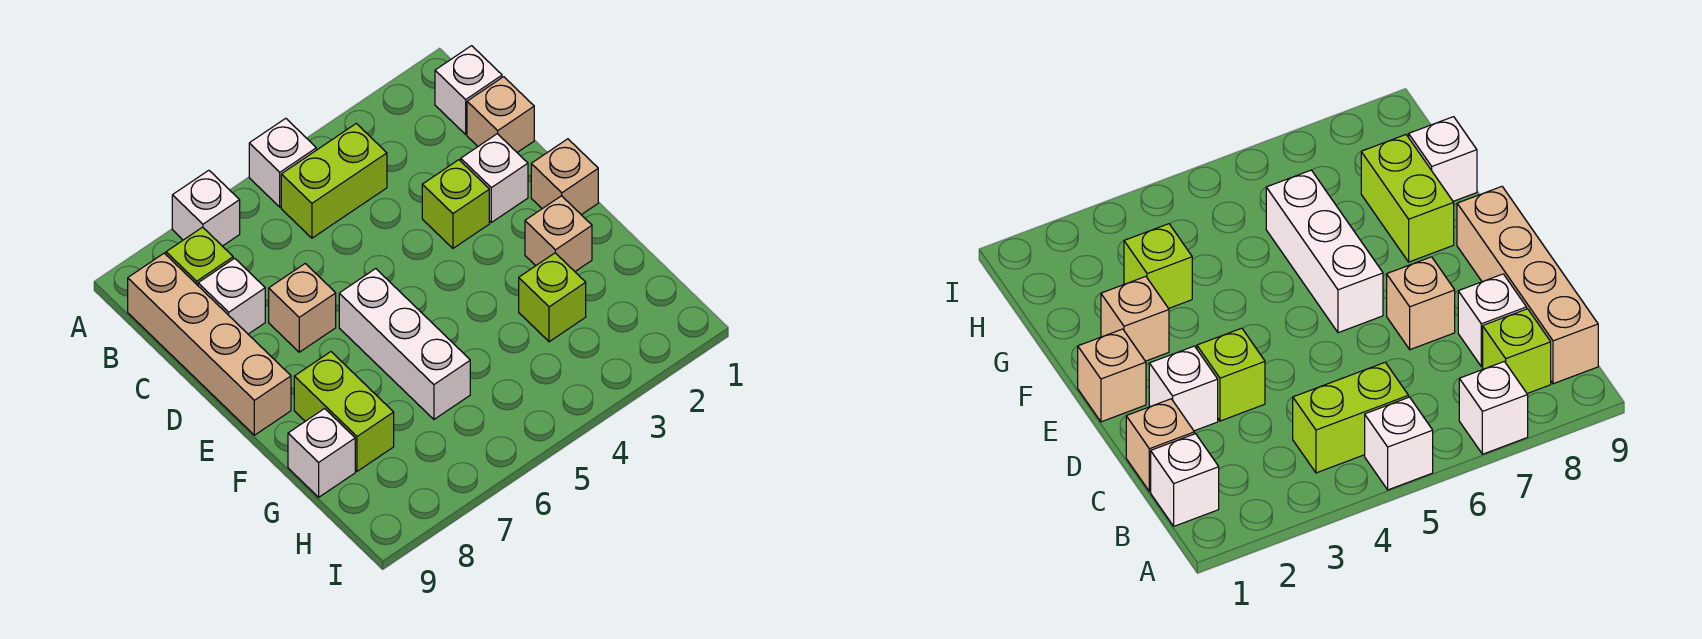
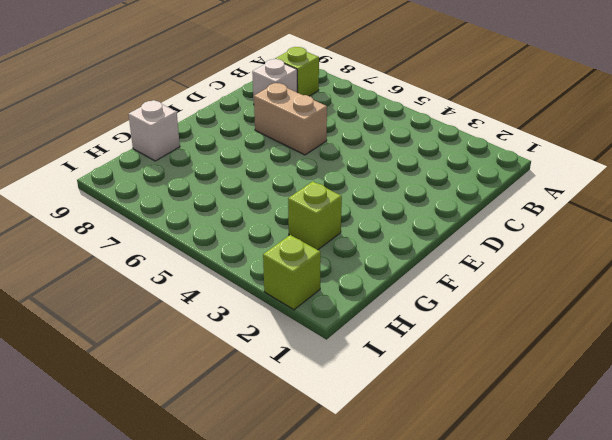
tan brick D6:D7 level 1 -> tan brick D7 level 1
lime brick I2 level 1 -> lime brick D3 level 1
none -> white brick A5 level 1
none -> white brick A7 level 1
none -> white brick B1 level 1

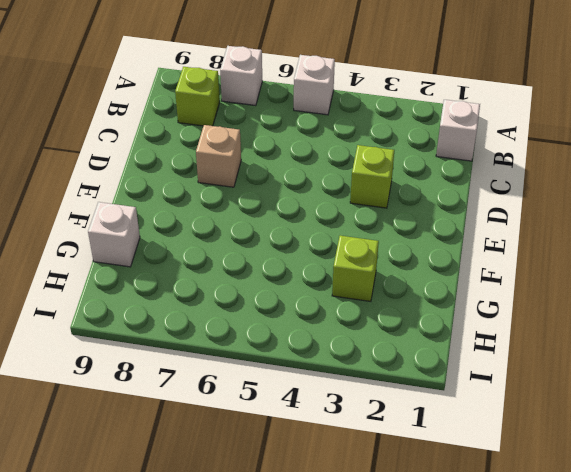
none -> lime brick B4:B5 level 1
none -> tan brick B9:E9 level 1
none -> tan brick C1 level 1

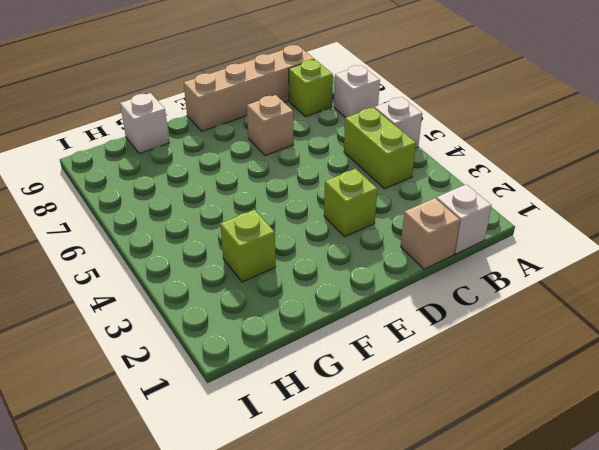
none -> white brick C8 level 1
none -> white brick D2 level 1
none -> tan brick E1 level 1

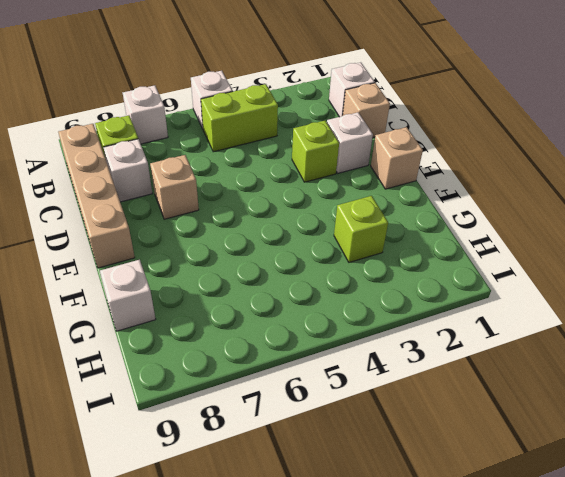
none -> white brick E6:G6 level 1
none -> tan brick F2 level 1
none -> lime brick F8:G8 level 1

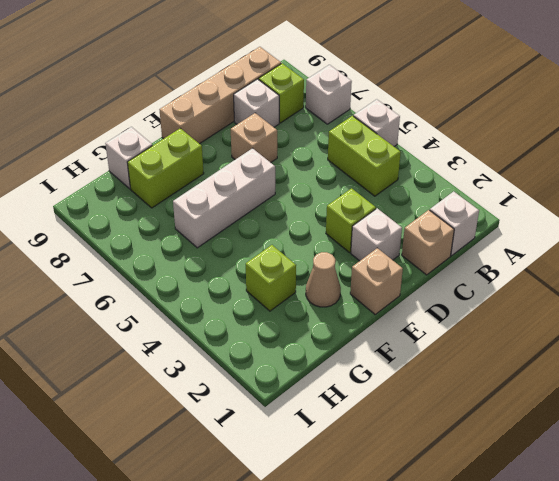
tan cone F2 level 1 -> tan brick F2 level 1

